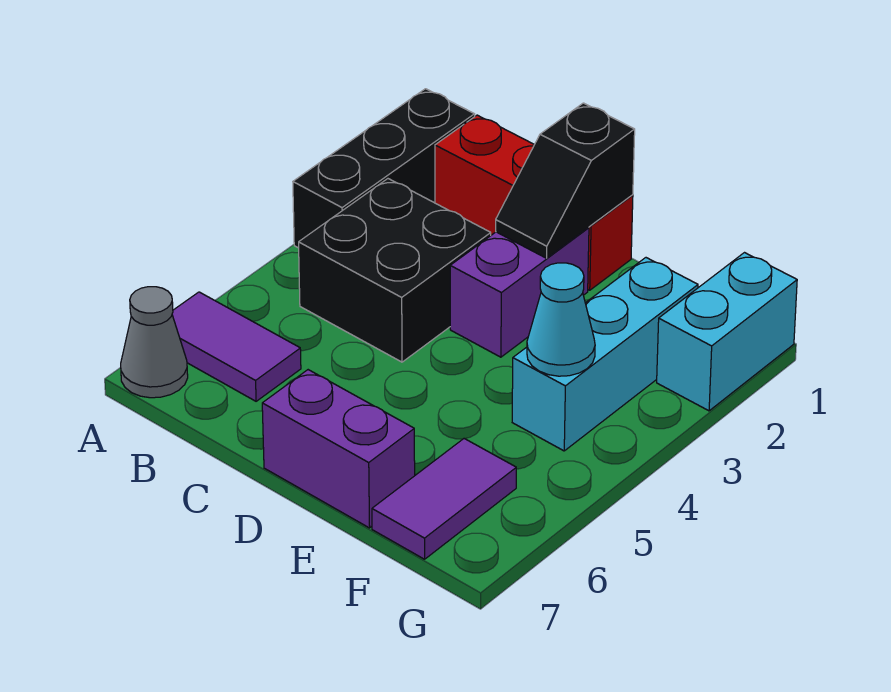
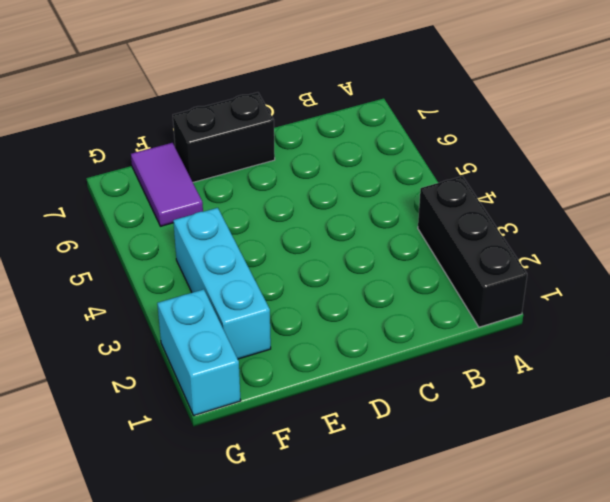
black brick D7:E7 level 1 -> purple brick D7:E7 level 1
none -> purple tile A6:B6 level 1
none -> grey cone A7 level 1
none -> red brick B1:D1 level 1

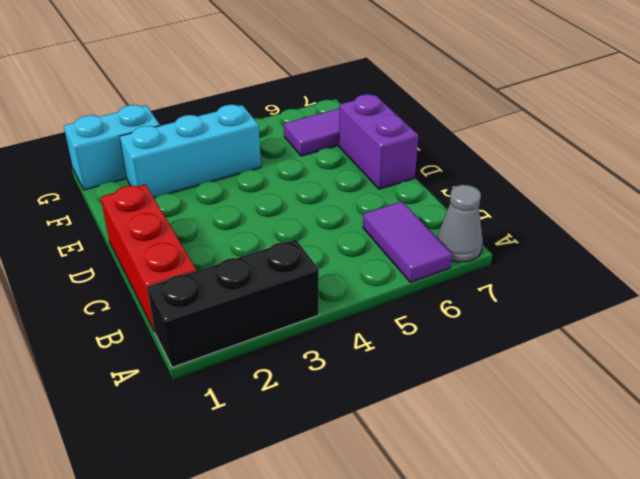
none -> black brick B3:C4 level 1
none -> purple brick D2:D3 level 1
none -> black slope D1:D2 level 2 top 1

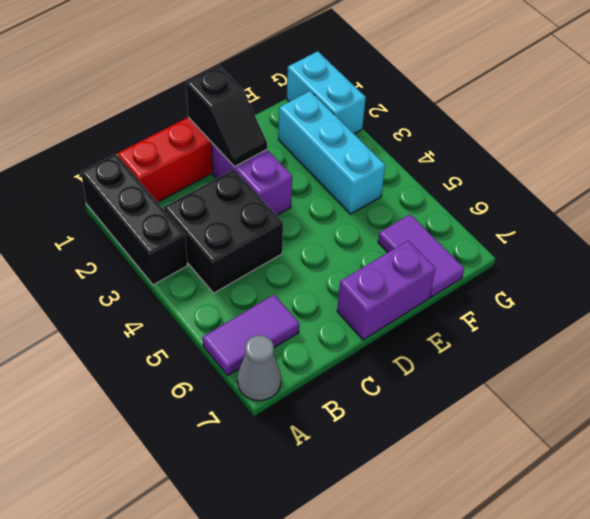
none -> cyan cone F4 level 2

